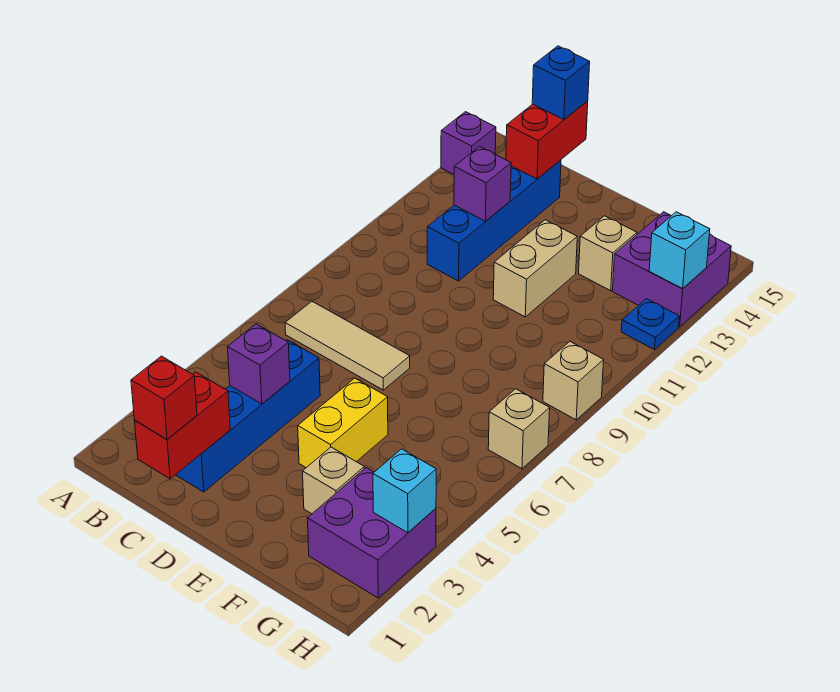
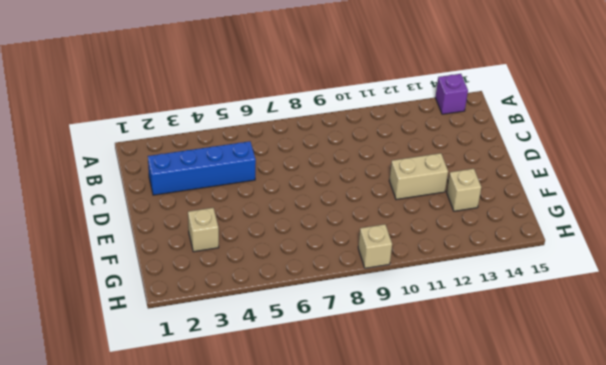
none -> tan tile B7:D7 level 1
none -> blue brick C11:C14 level 1
none -> yellow brick E4:E5 level 1

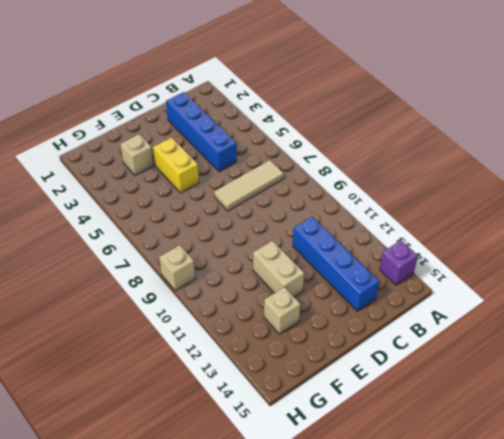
none -> purple brick G2:H3 level 1
none -> purple brick G13:H14 level 1
none -> tan brick H7 level 1

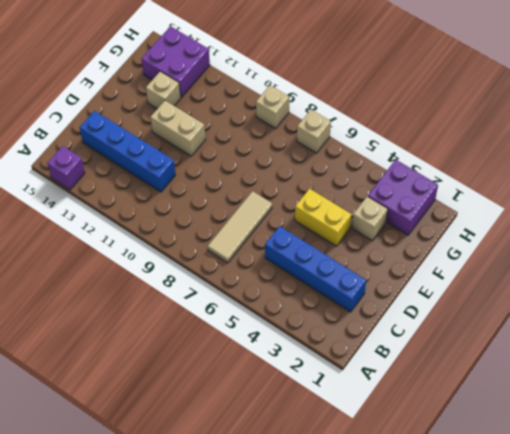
none -> blue plate H12 level 1
none -> red brick C1:C2 level 2
none -> purple brick C4 level 2

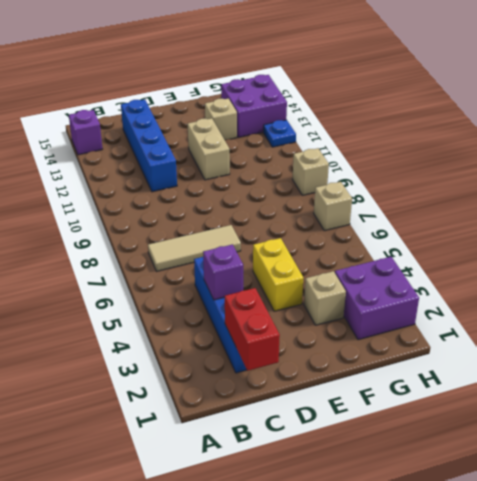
none -> purple brick C12 level 2
none -> red brick C14:C15 level 2
none -> cyan brick H3 level 2

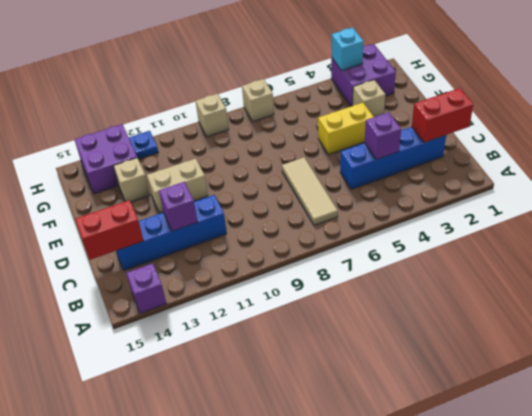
none -> cyan brick H13 level 2
none -> red brick C1 level 3
none -> blue brick C15 level 3

